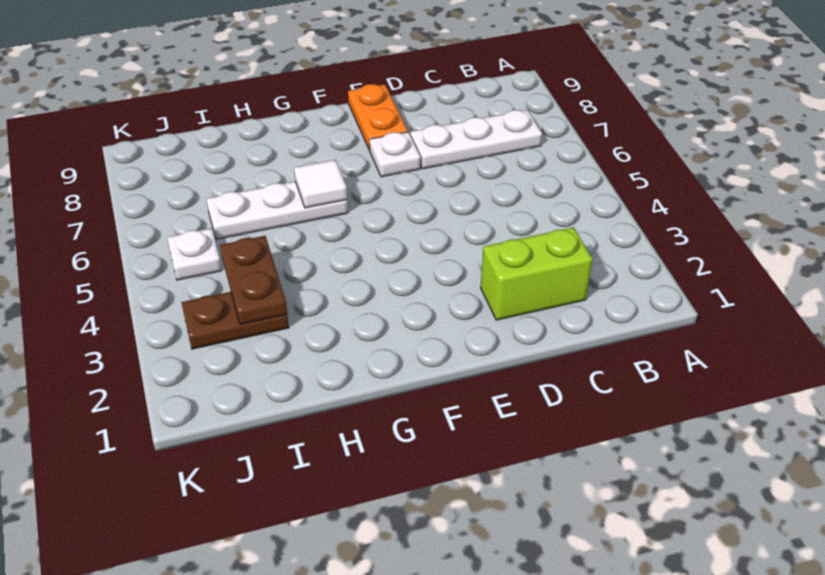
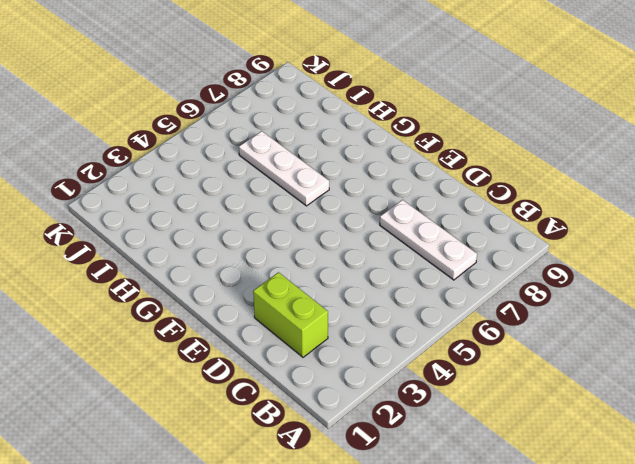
none -> white plate E7 level 1
none -> orange plate E8:E9 level 1

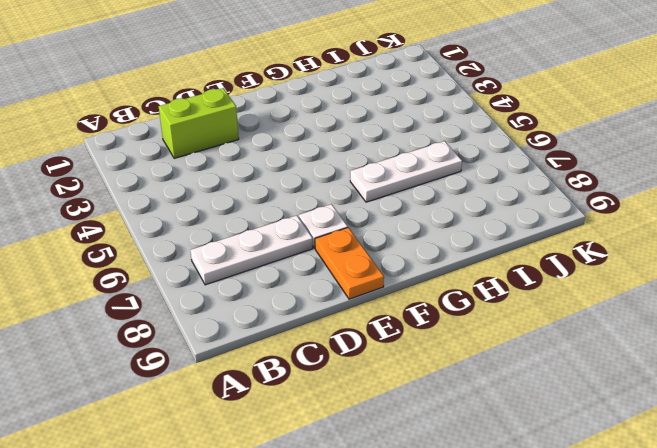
none -> brown plate I3:J3 level 1
none -> white plate J5 level 1

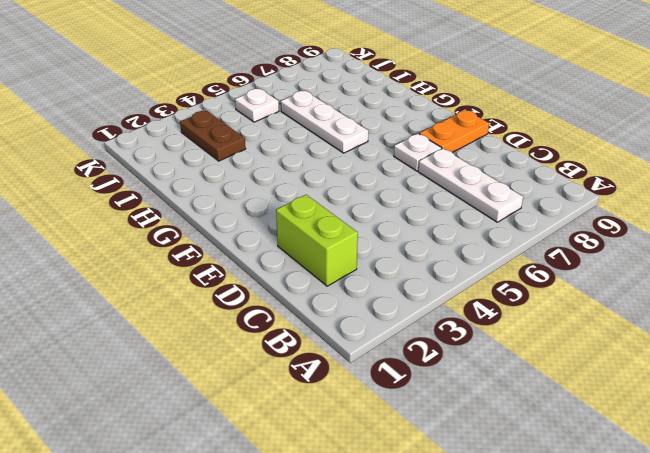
none -> white tile G6 level 2
none -> brown plate I3:I4 level 2

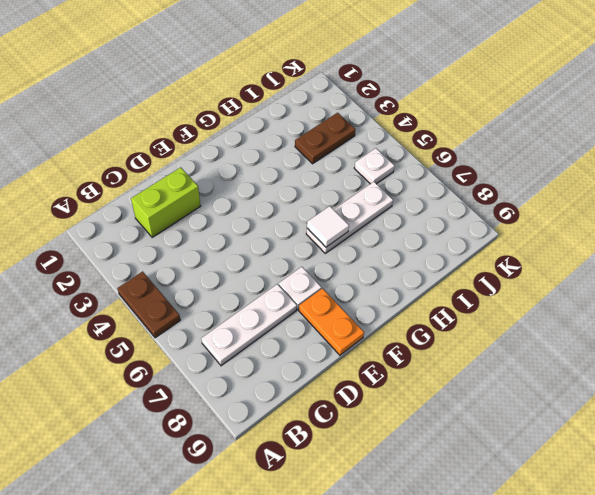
brown plate A4:A5 level 1 -> brown plate I3:I4 level 2

